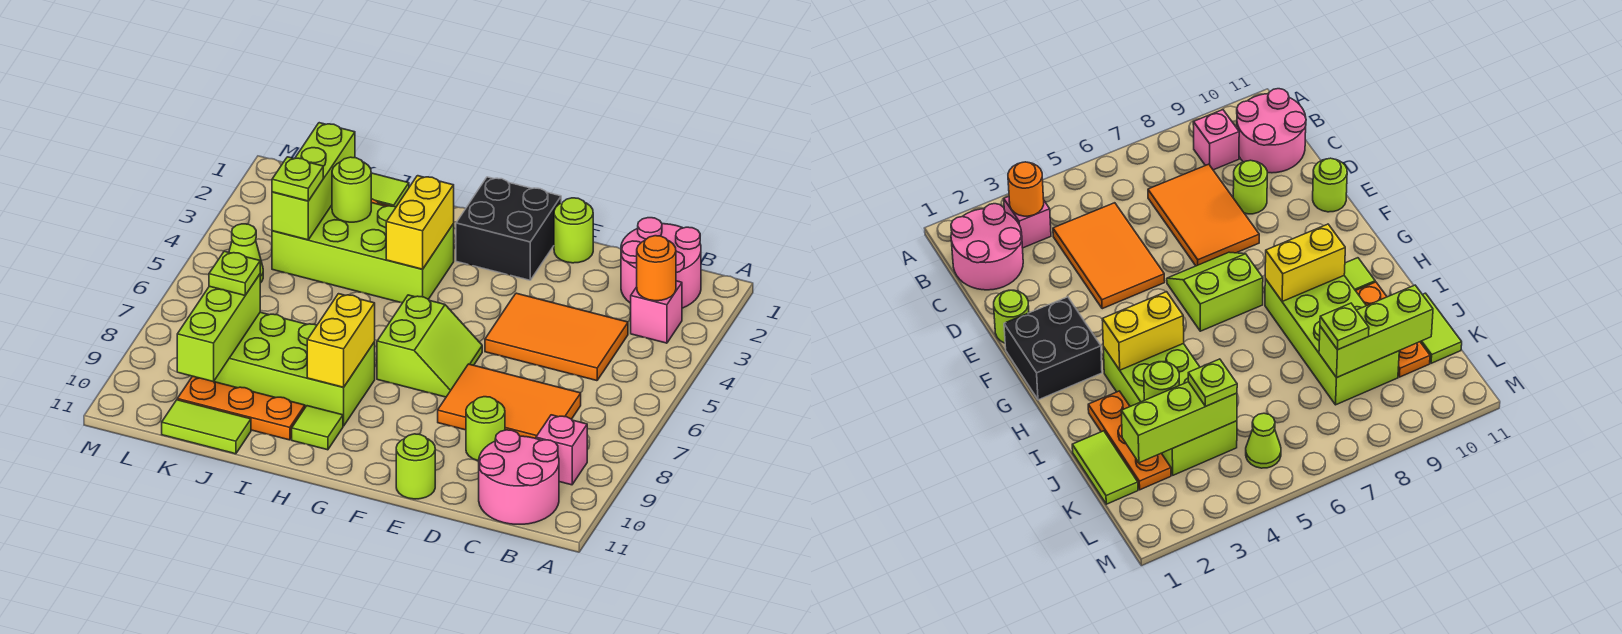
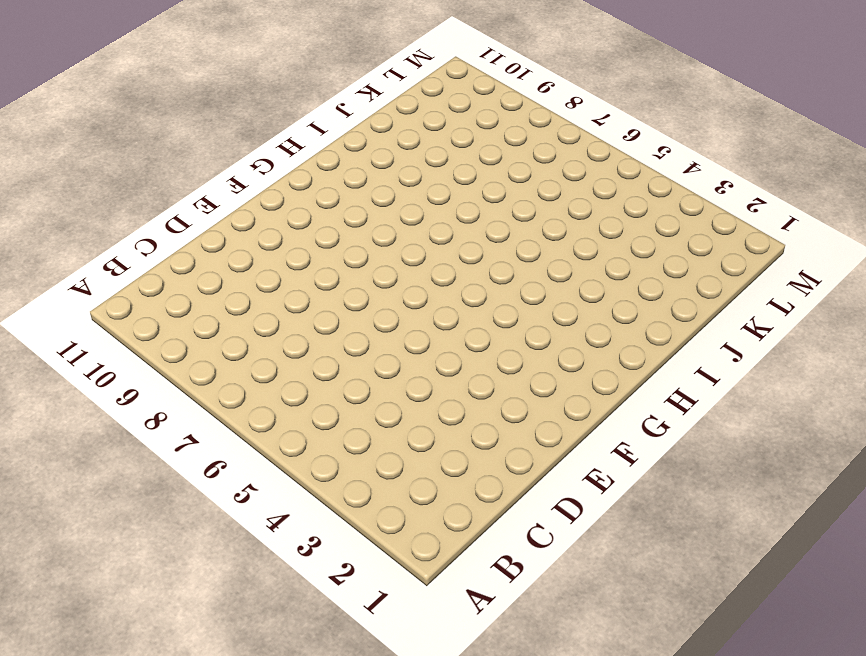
none -> pink round brick B1:C2 level 1
none -> pink brick B3 level 1
none -> pink brick B9 level 1

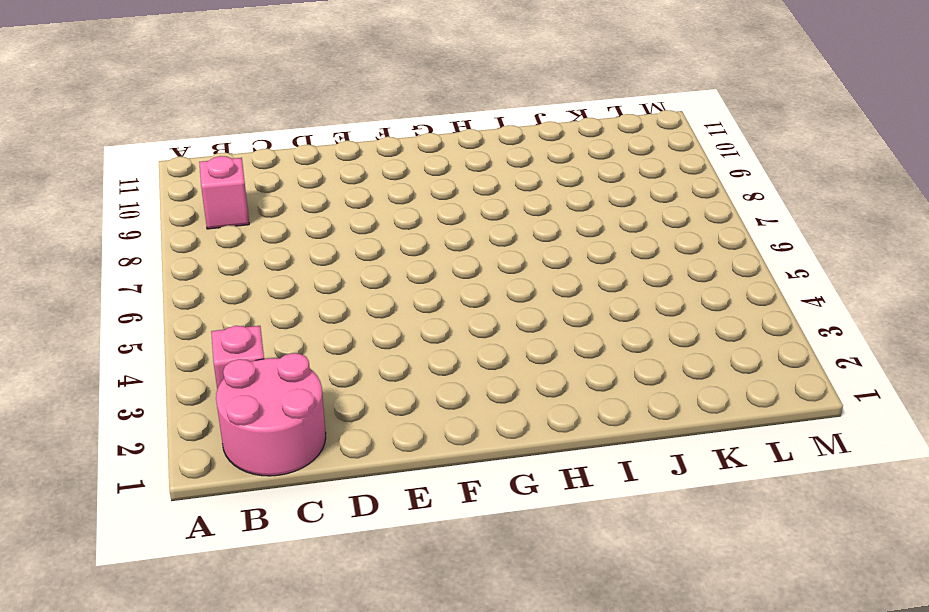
none -> pink round brick B10:C11 level 1
none -> orange tile C4:E5 level 1
none -> orange tile C7:E8 level 1

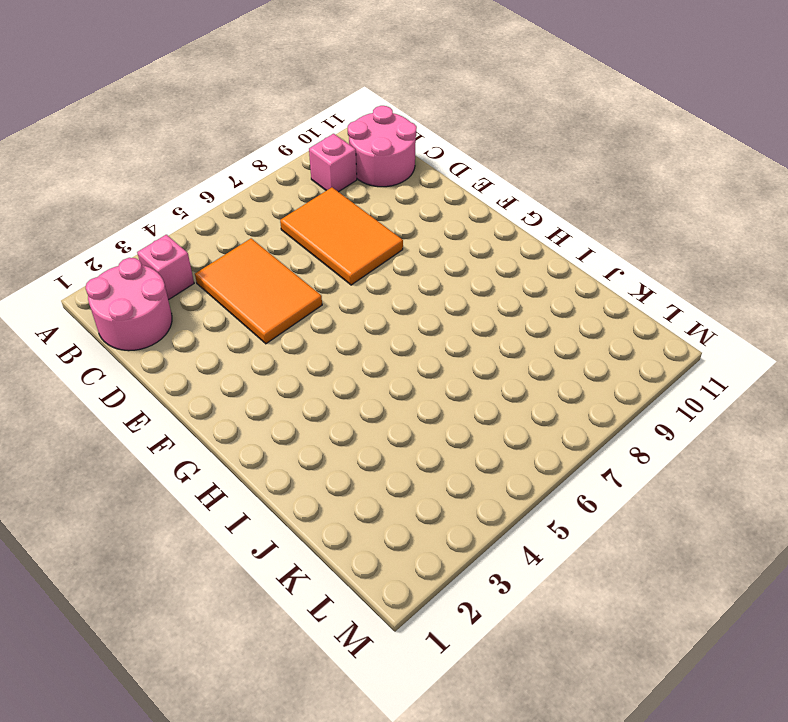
none -> lime round brick D9 level 1
none -> lime round brick E1 level 1
none -> lime round brick E11 level 1

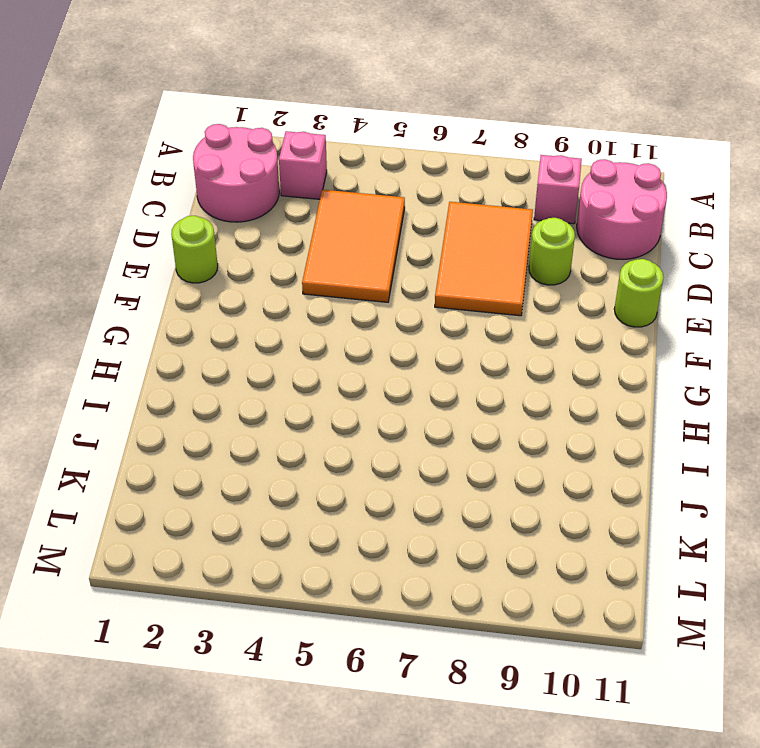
none -> black brick F1:G2 level 1
none -> lime slope F6:G7 level 1 top G
none -> lime brick H3:K4 level 1

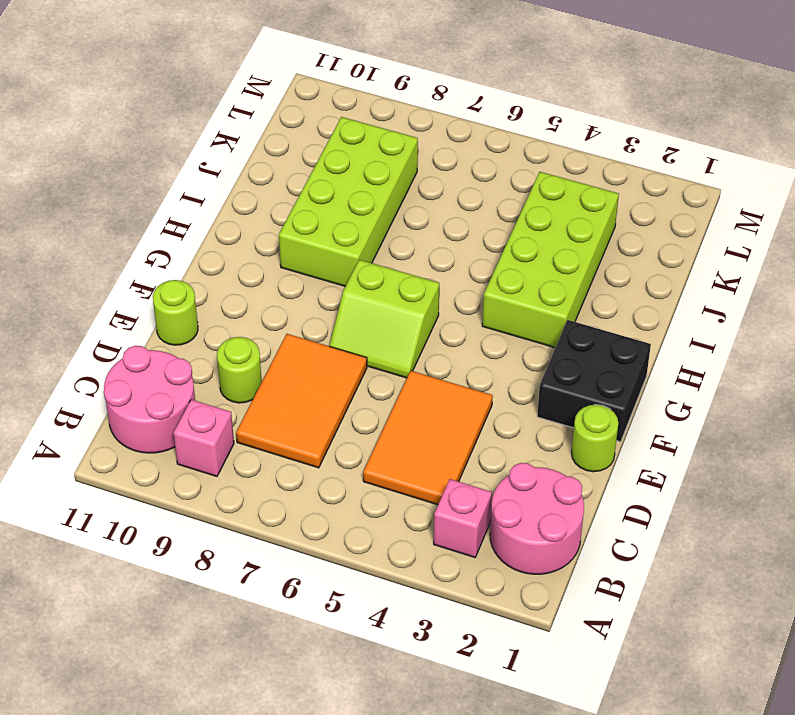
none -> lime tile H10 level 1
none -> orange plate I2:K2 level 1
none -> orange plate I10:K10 level 1

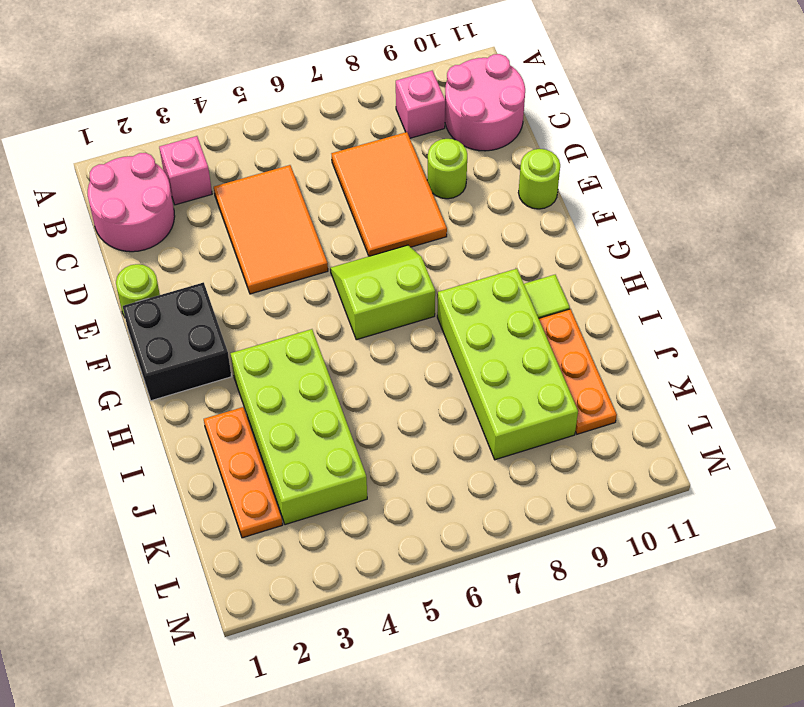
none -> lime tile J1:K1 level 1
none -> lime tile J11:K11 level 1
none -> lime cone L5 level 1

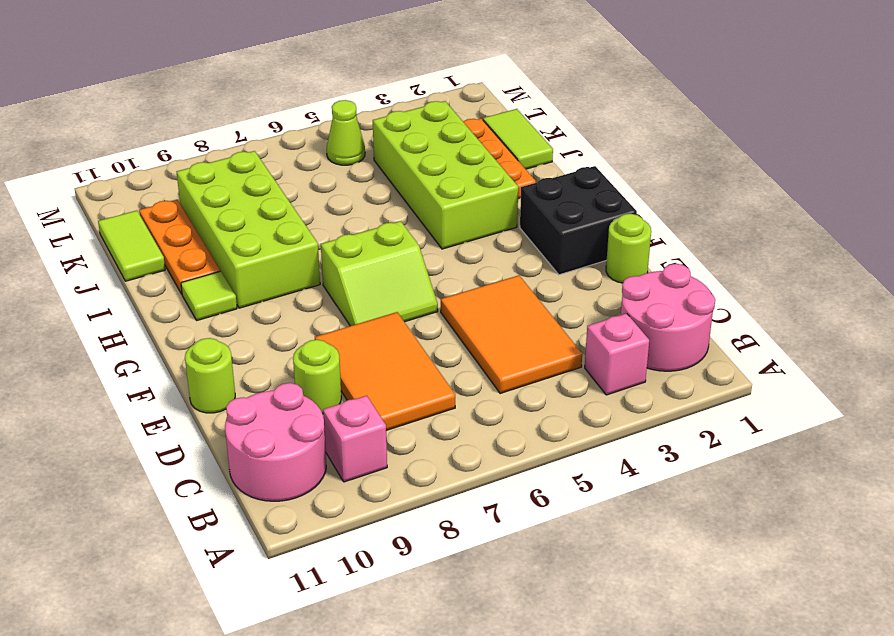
none -> orange round brick B3 level 2
none -> yellow brick H3:H4 level 2
none -> yellow brick H8:H9 level 2

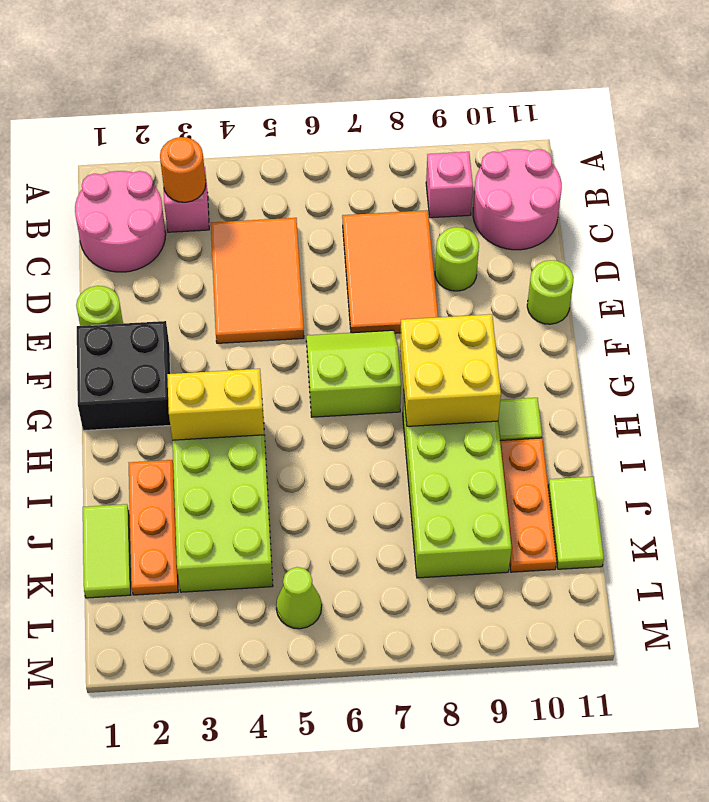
yellow brick G8:H9 level 2 -> yellow brick H8:H9 level 2
none -> lime round brick J3 level 2
none -> lime brick K2:K4 level 2
none -> lime brick K8:K10 level 2

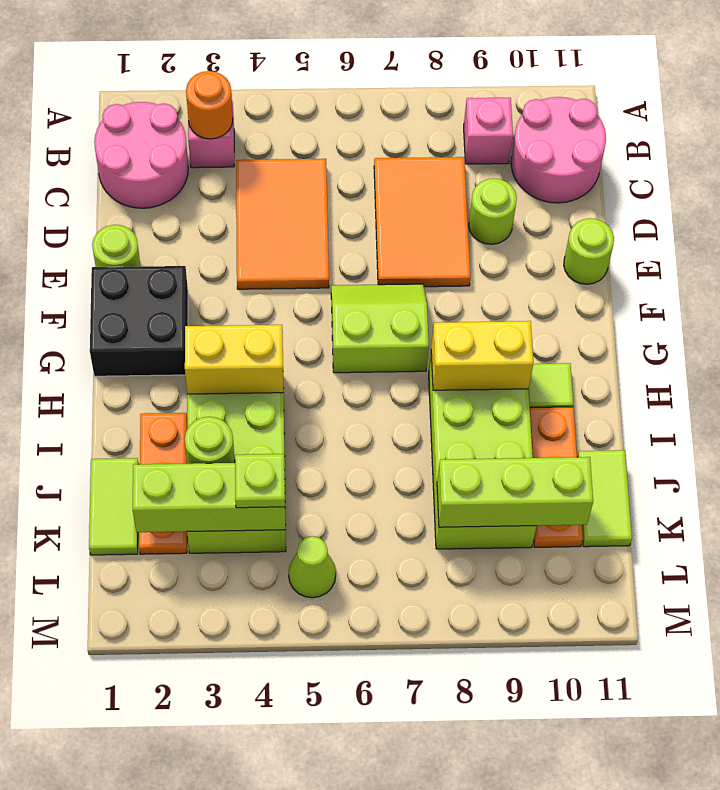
none -> lime plate K8 level 3

